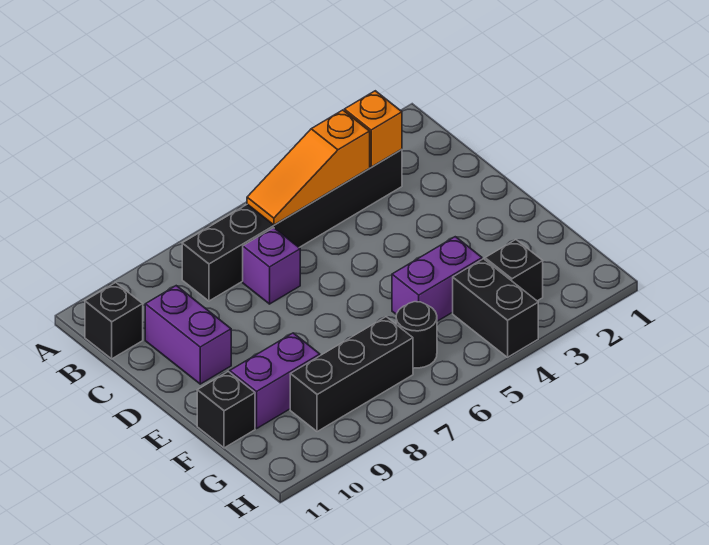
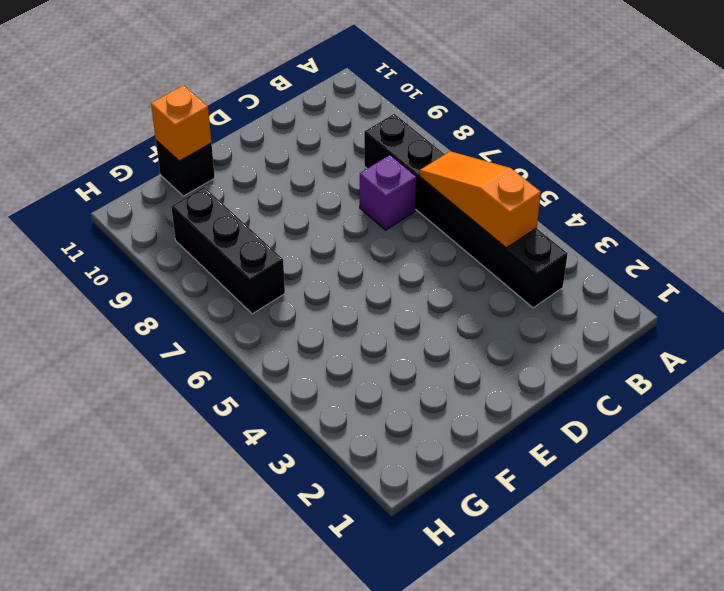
orange brick F11 level 2 -> orange brick B3 level 2
none -> black brick B11 level 1
none -> purple brick C10:D10 level 1
none -> purple brick F4:F5 level 1

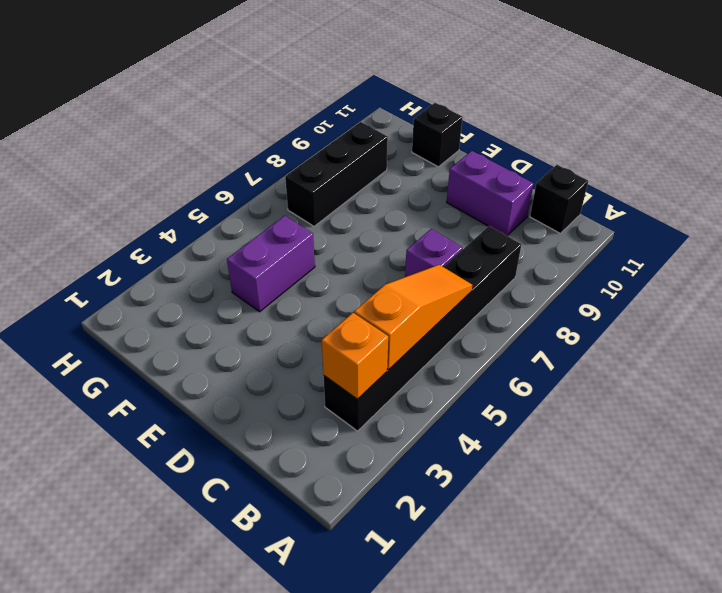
none -> purple brick F9:F10 level 1
none -> black brick G3 level 1
none -> black brick G4:H4 level 1

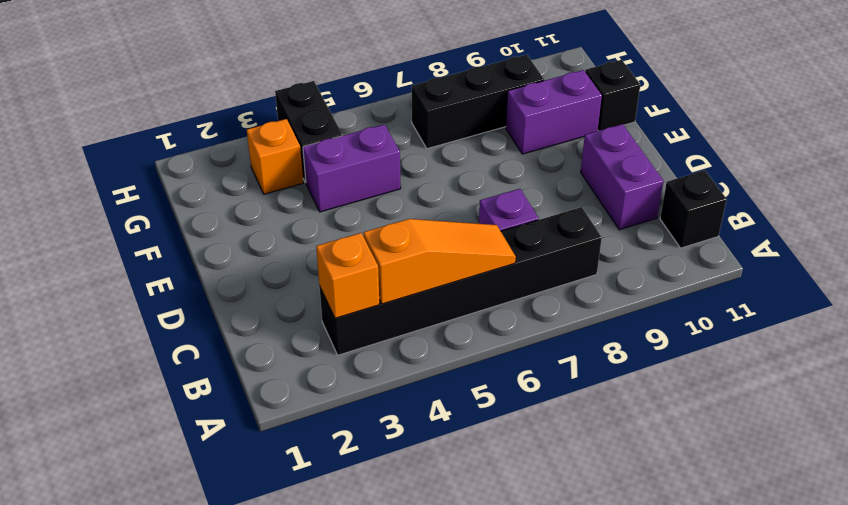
orange brick G3 level 1 -> black brick G3 level 1
none -> black round brick G6 level 1

